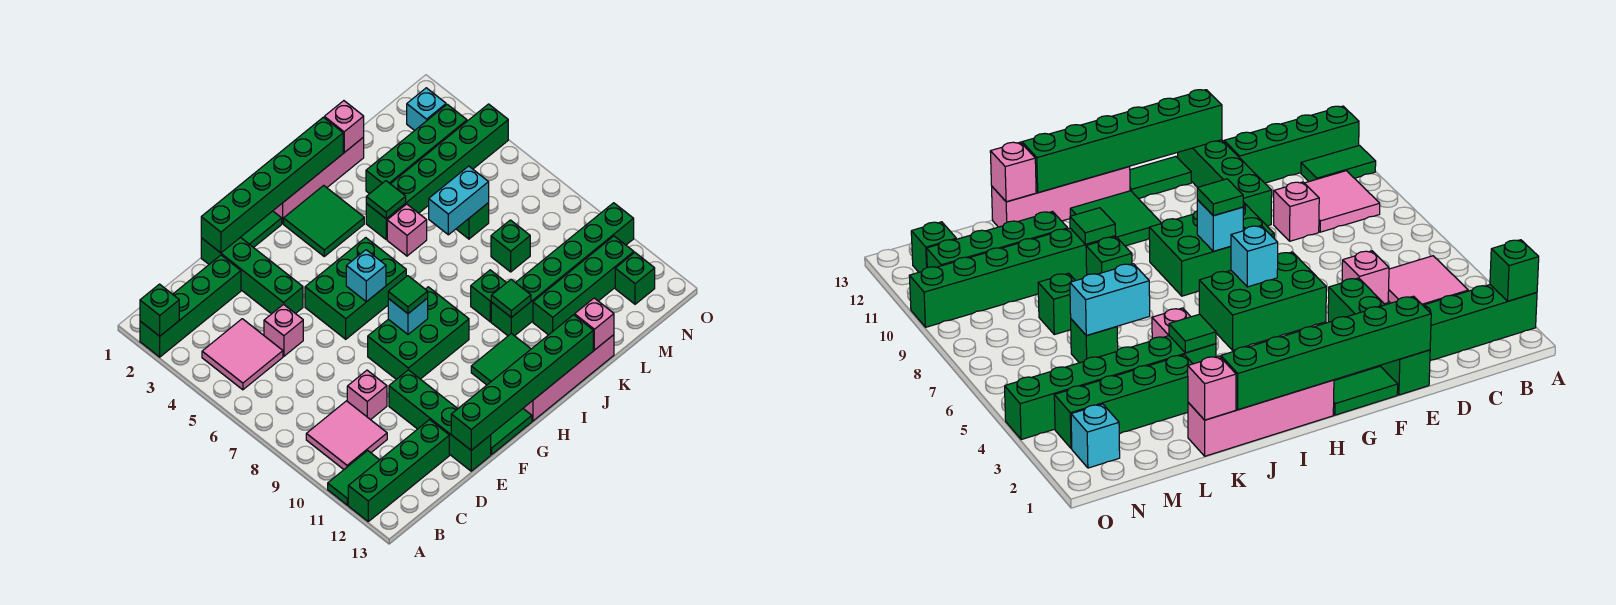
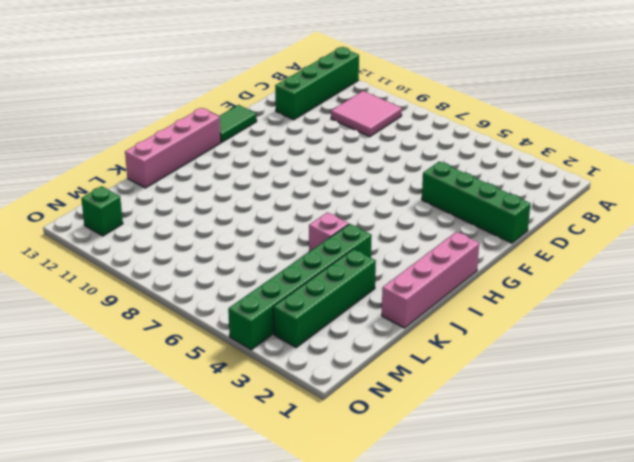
none -> green brick A2:D2 level 1
none -> green tile A11:B11 level 1
none -> pink tile B4:C5 level 1
none -> pink brick D5 level 1

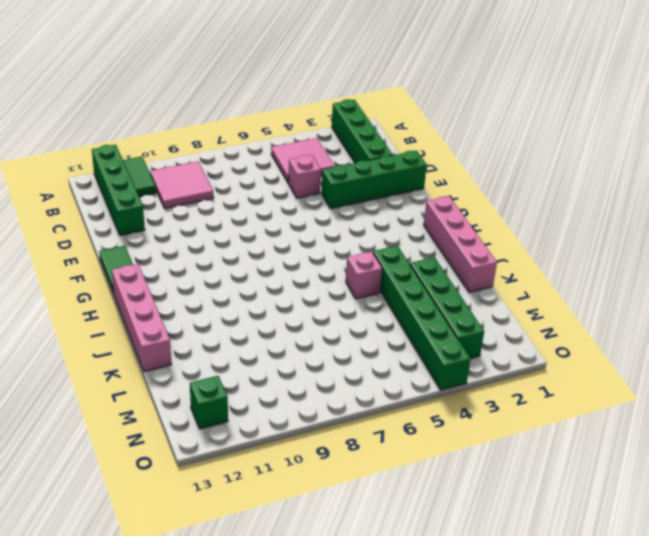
none -> pink brick D9 level 1
none -> green brick E10:E13 level 1
none -> green tile F1:G1 level 1
none -> green brick F5:H6 level 1

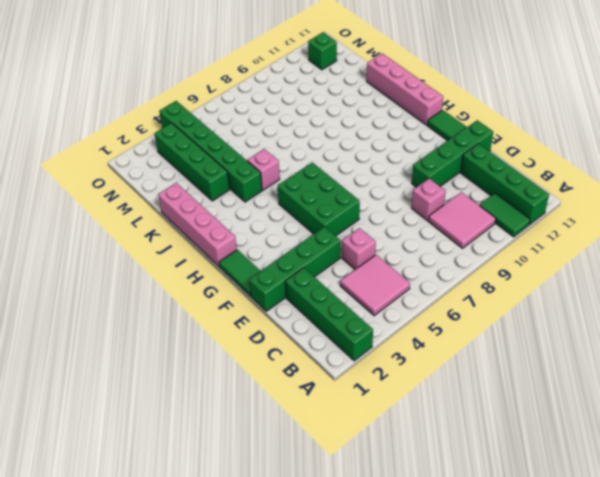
none -> green brick F8:H9 level 1
none -> green tile H2:I3 level 1
none -> green tile H11:I12 level 1
none -> green brick J9 level 1

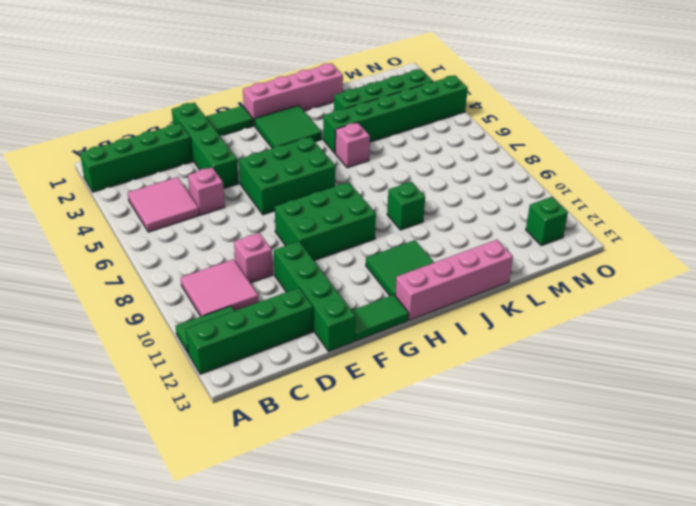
none -> green brick J10:O10 level 1
none -> green brick K11:N11 level 1
none -> green brick L6 level 1
none -> green brick L8 level 1

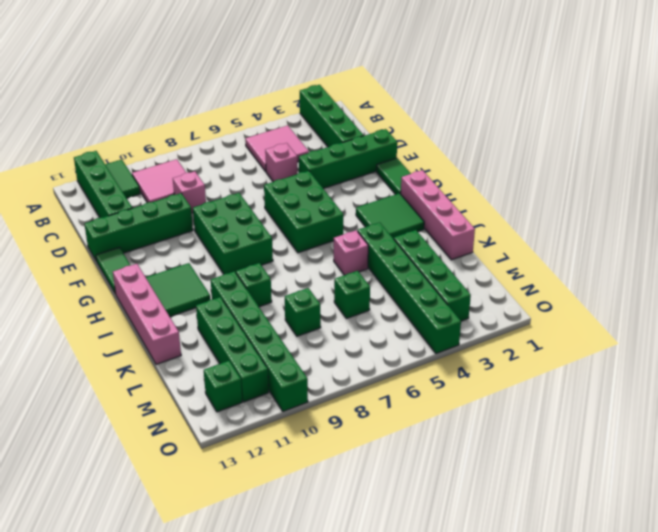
none -> cyan brick N2 level 1
none -> green brick A2 level 2
none -> green brick E1:J1 level 2
none -> green brick E13:J13 level 2

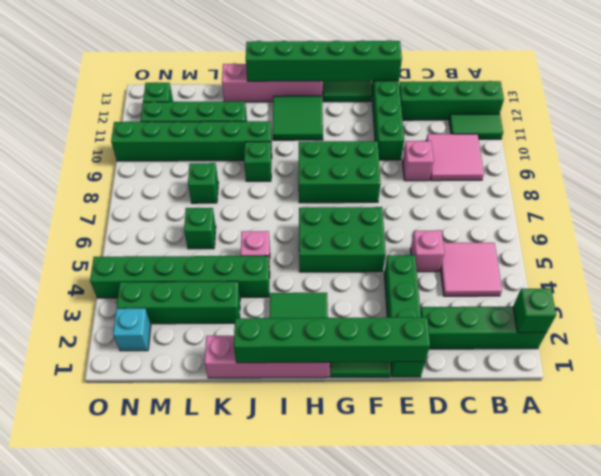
none -> cyan brick G6 level 2
none -> cyan brick G8 level 2
none -> green tile J4 level 2
none -> green tile J10 level 2

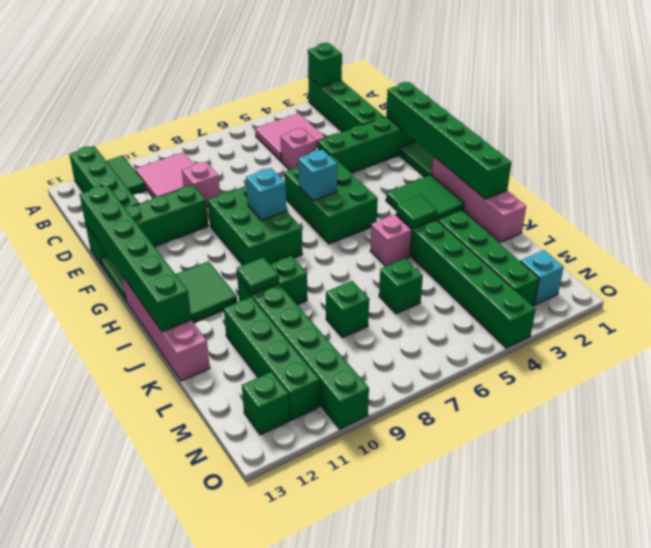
none -> pink brick K1 level 2
none -> cyan brick K6:L6 level 2
none -> pink brick K13 level 2
none -> green tile G8 level 3

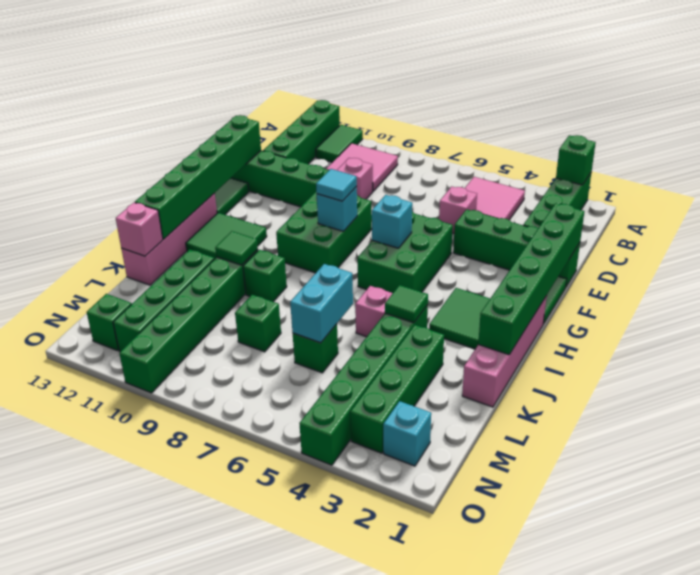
cyan tile G8 level 3 -> green tile G8 level 3
none -> pink brick K1 level 2

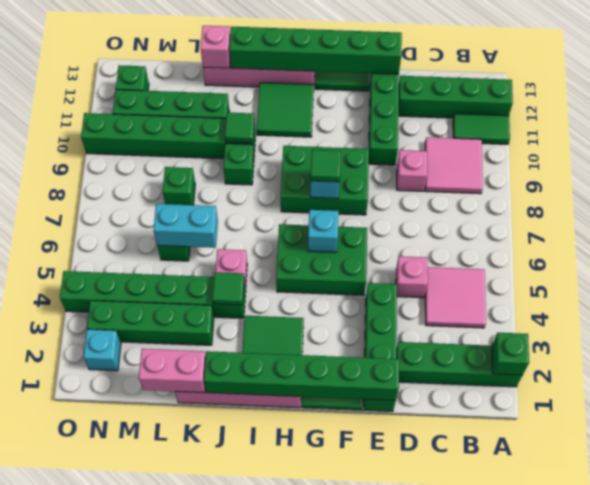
pink brick K1:L1 level 2 -> pink brick K1 level 2

